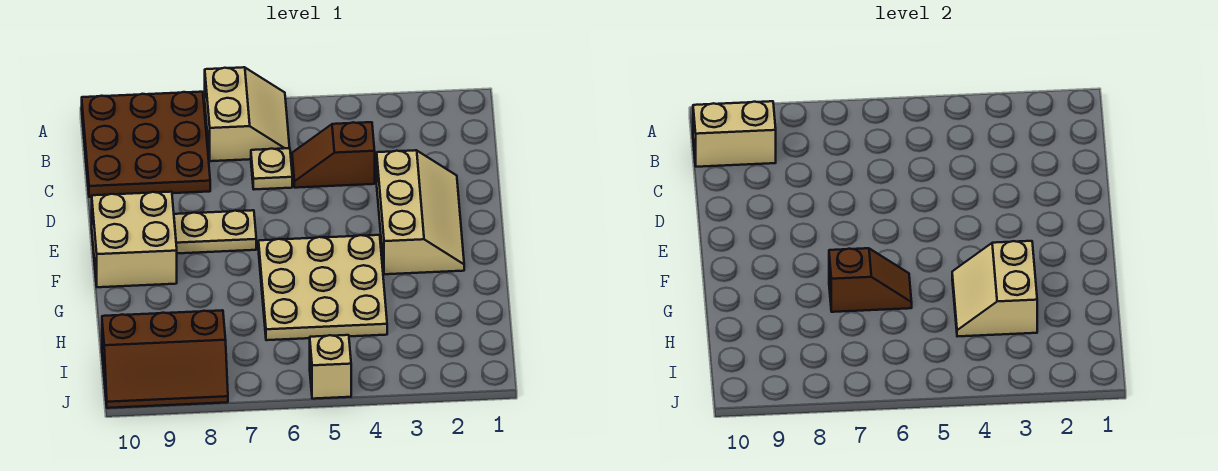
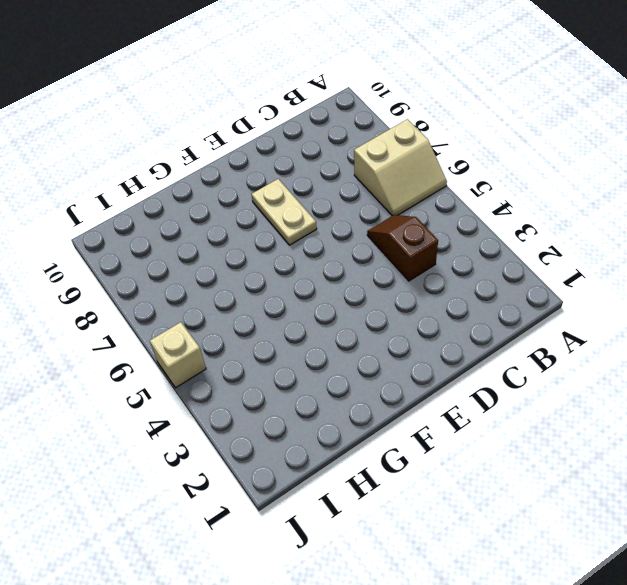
none -> brown plate A8:C10 level 1
none -> tan plate C6 level 1
none -> tan slope D2:F3 level 1 top 3

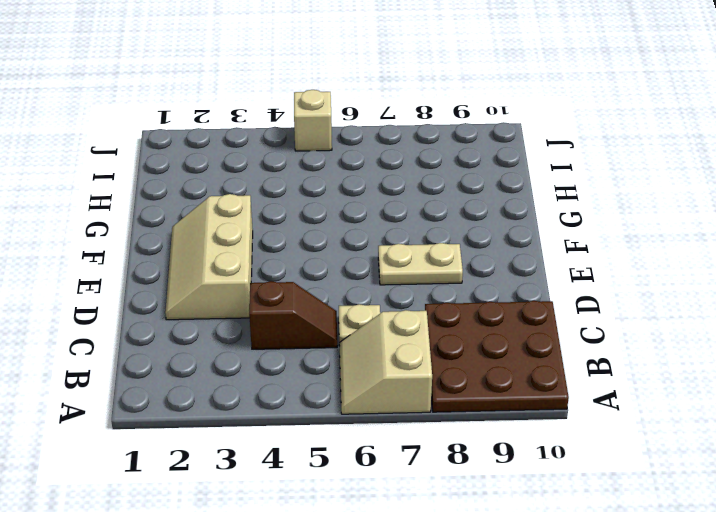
none -> tan brick E9:F10 level 1
none -> tan plate F4:H6 level 1
none -> brown slope I8:J10 level 1 top I

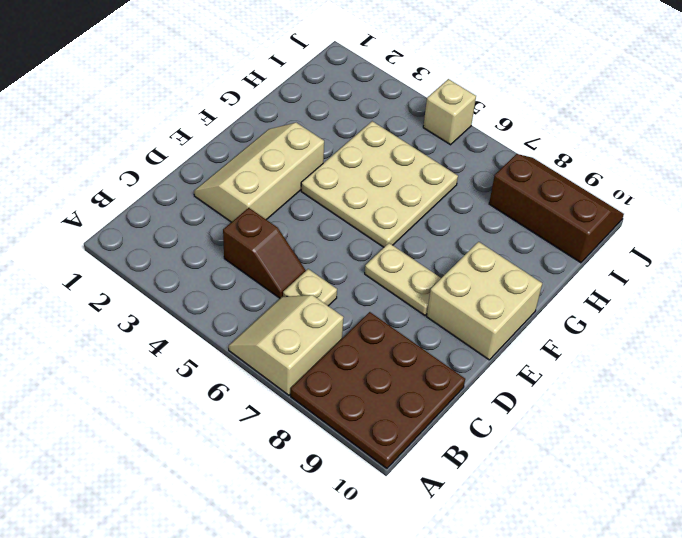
none -> tan brick B9:B10 level 2
none -> tan slope G3:H4 level 2 top 3
none -> brown slope G6:G7 level 2 top 7

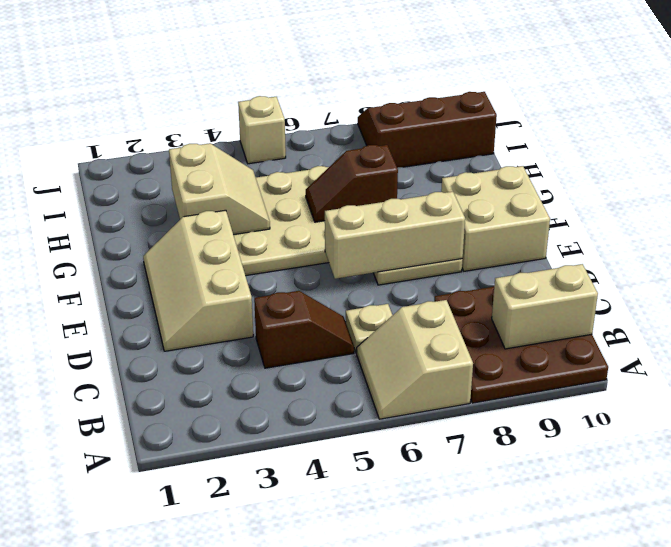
tan brick E6:E8 level 2 -> none

